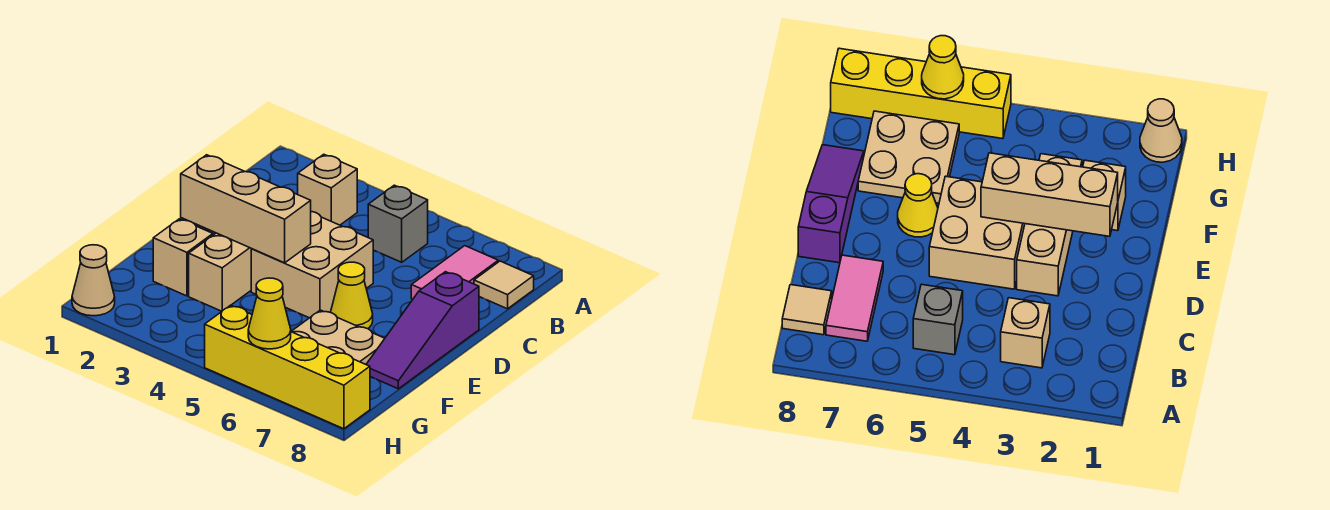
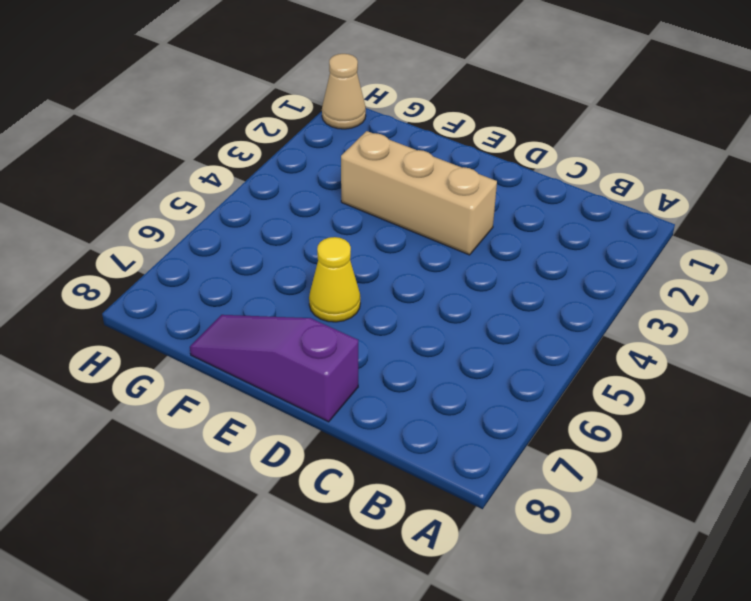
none -> tan brick B3 level 1
none -> grey brick B5 level 1
none -> pink tile B7:C7 level 1

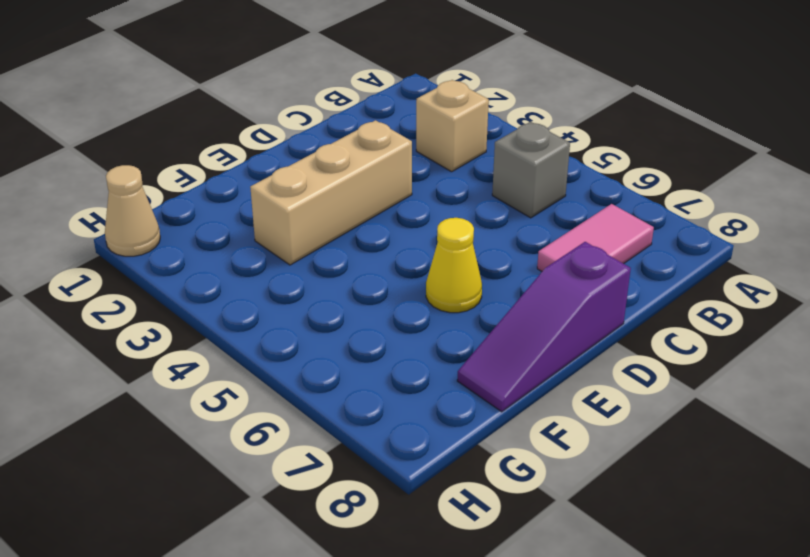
none -> tan tile B8 level 1
none -> tan brick D4:E5 level 1
none -> tan brick F2 level 1

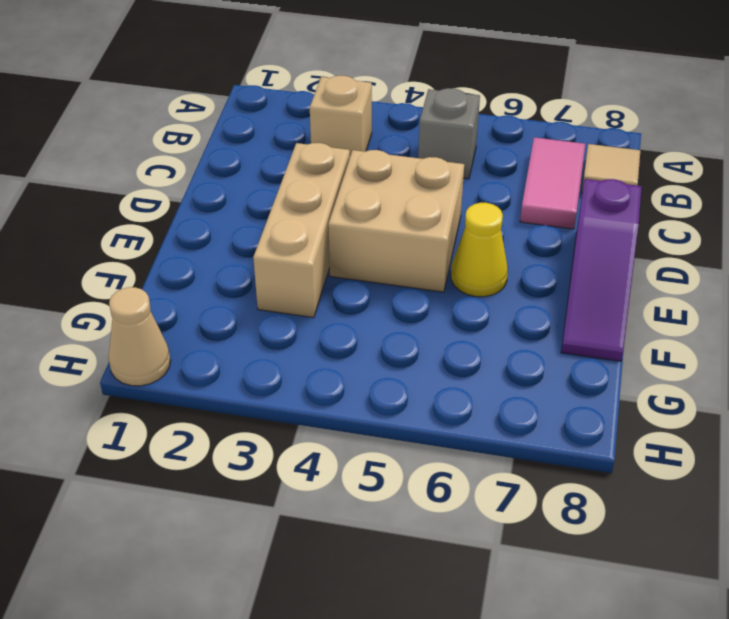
none -> tan brick F2 level 1
none -> tan plate F6:G7 level 1
none -> yellow brick H5:H8 level 1

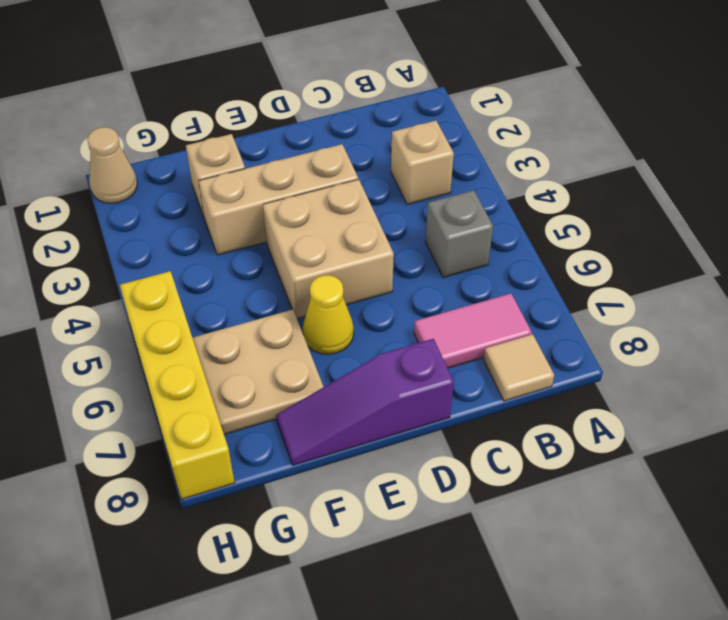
none -> tan brick E2:E4 level 2
none -> yellow cone H6 level 2

